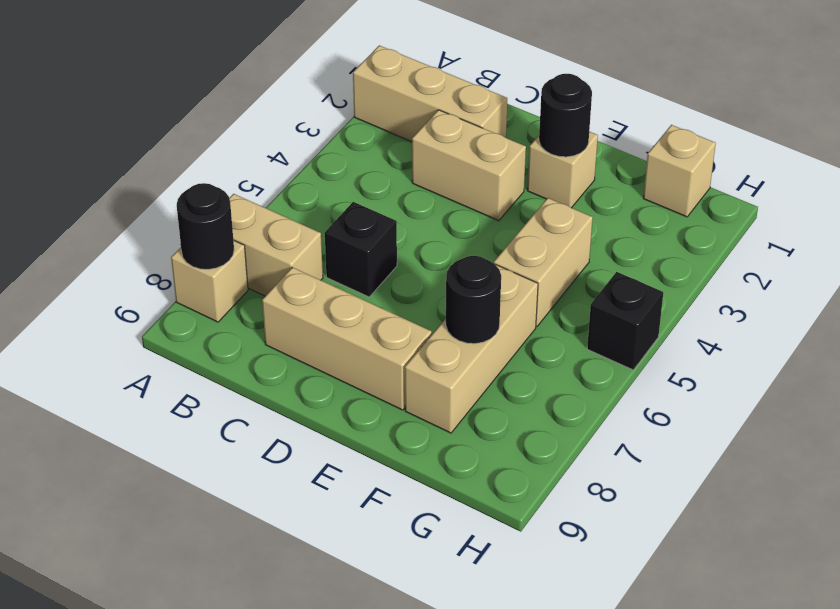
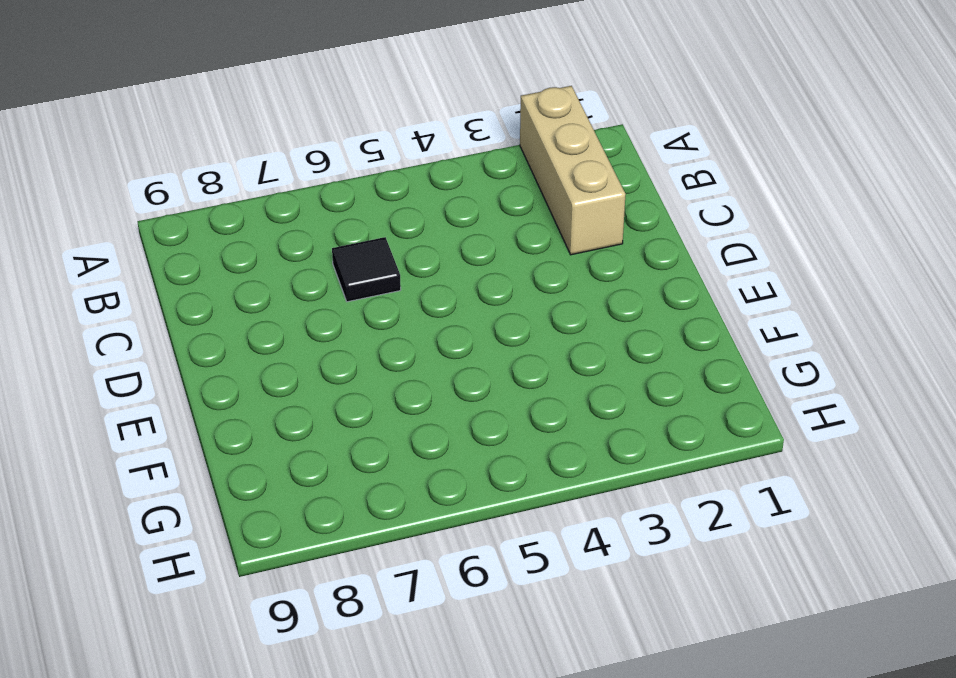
black tile C6 level 1 -> black brick C6 level 1
none -> tan brick A7:B7 level 1
none -> tan brick A8 level 1
none -> tan brick C3:D3 level 1

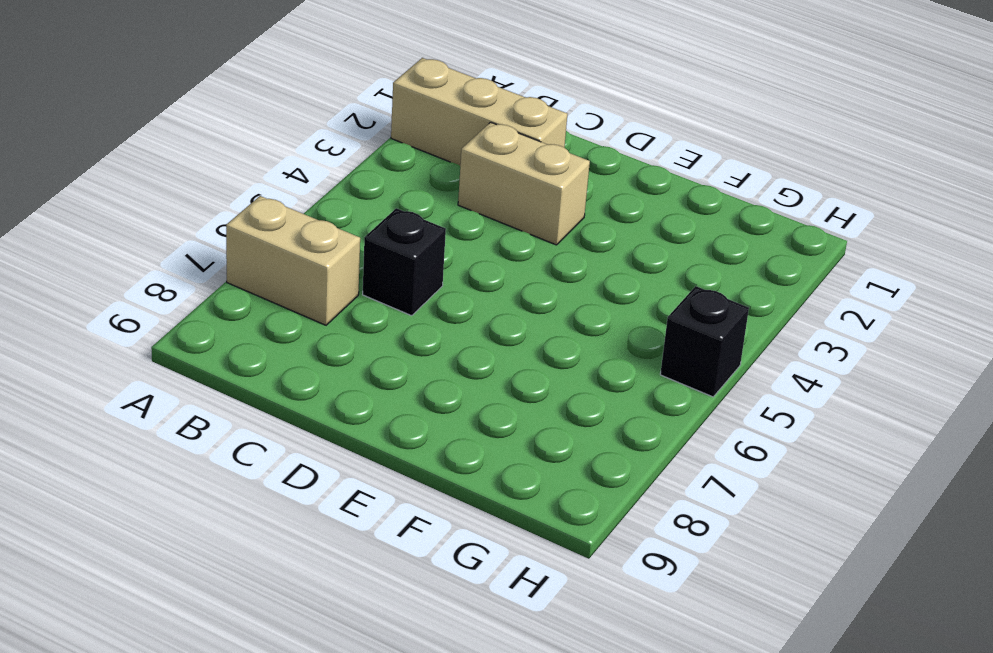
none -> tan brick A8 level 1
none -> tan brick C8:E8 level 1
none -> tan brick E2 level 1

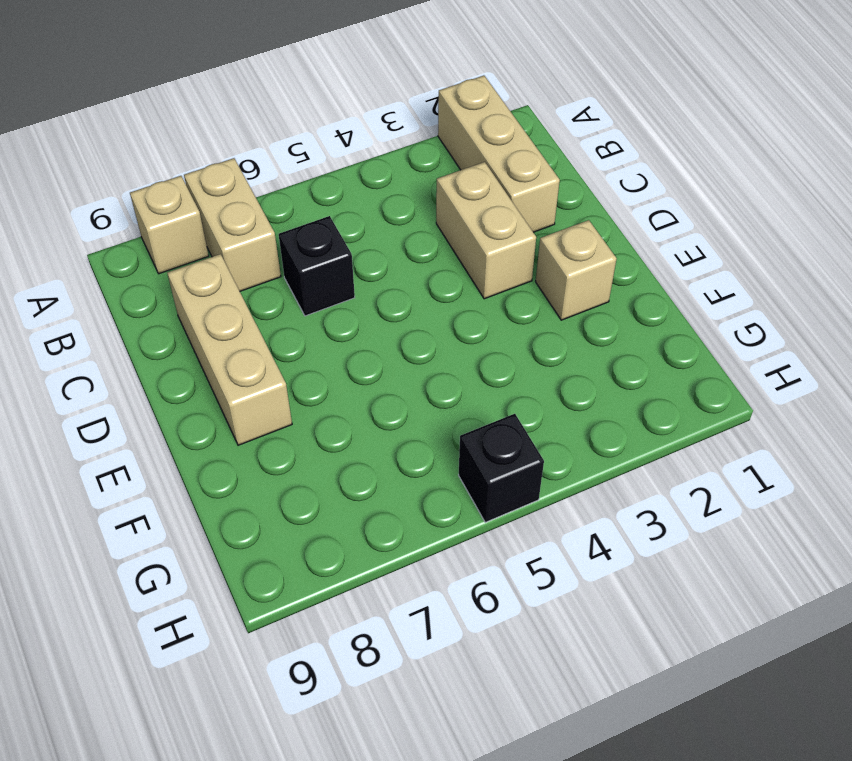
none -> tan brick F4:F5 level 1
none -> tan brick F6:F8 level 1
none -> tan brick G1 level 1

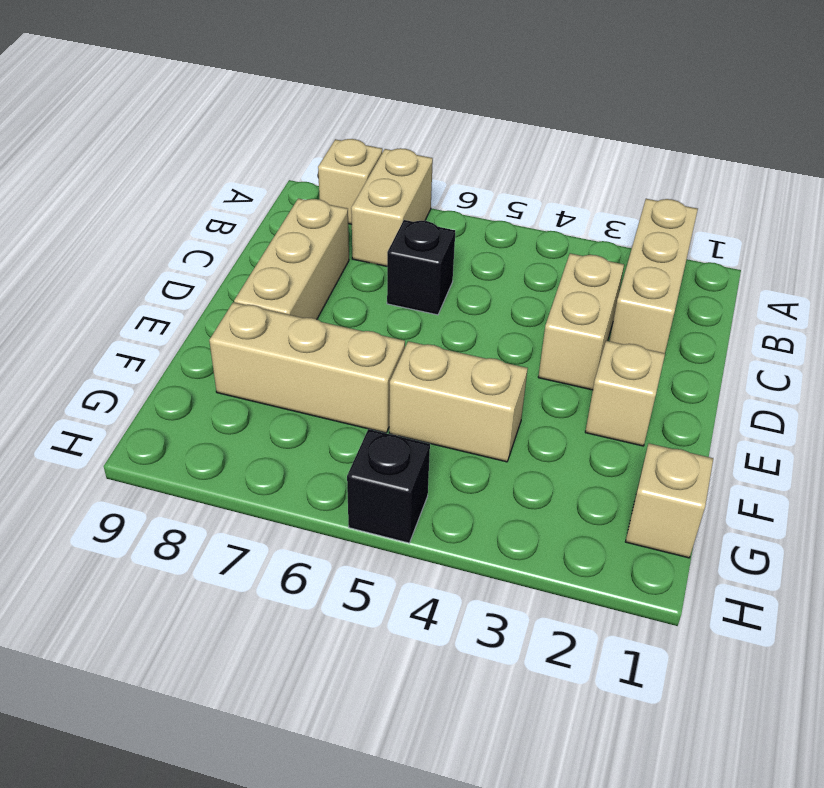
none -> black round brick A8 level 2
none -> black round brick E2 level 2
none -> black round brick F7 level 2

